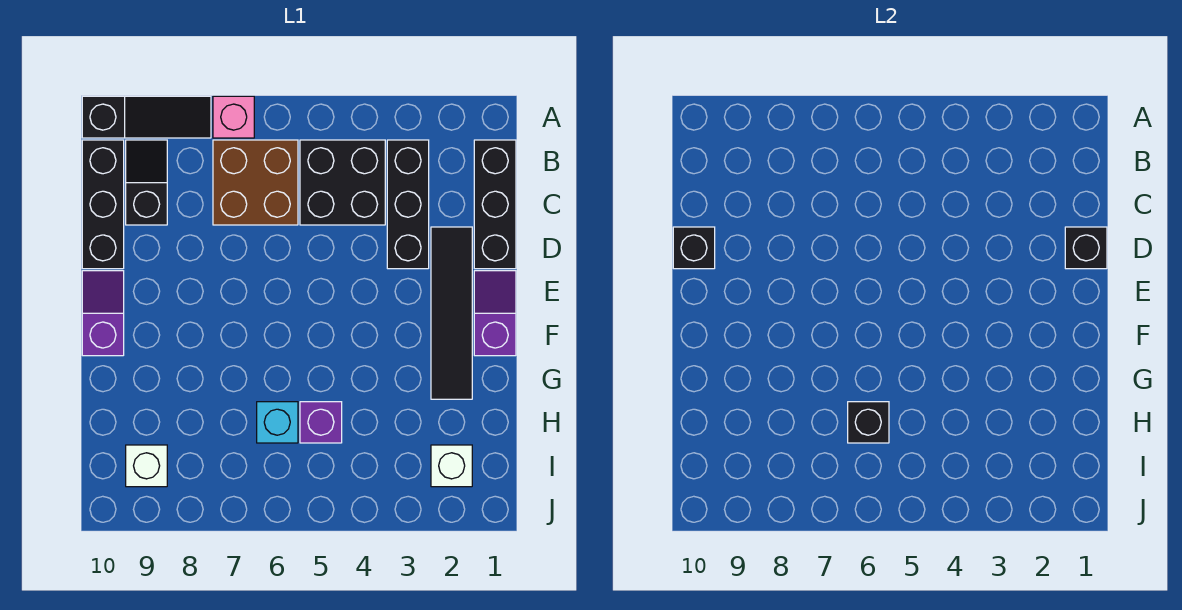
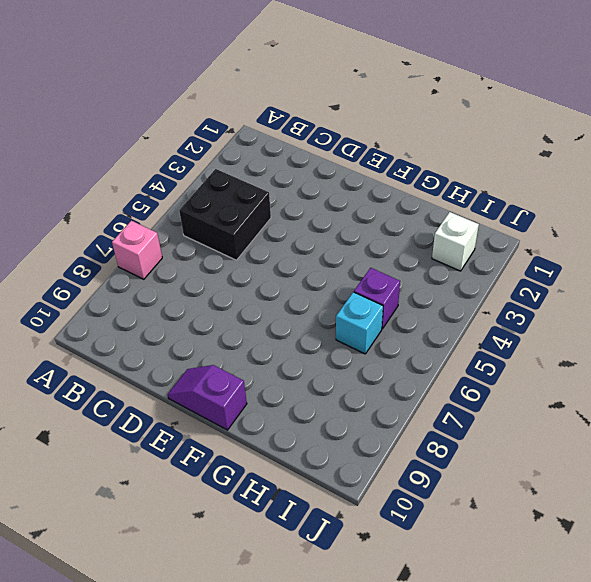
none -> black slope A8:A10 level 1 top 10
none -> black brick B1:D1 level 1
none -> black brick B3:D3 level 1

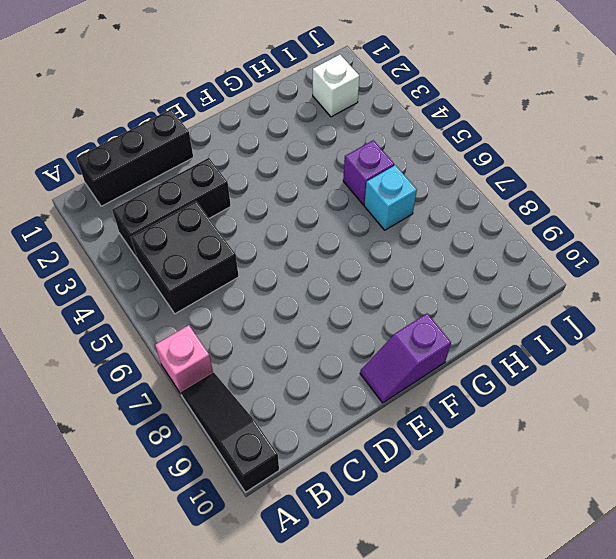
none -> brown brick B6:C7 level 1
none -> black slope B9:C9 level 1 top C
none -> black brick B10:D10 level 1

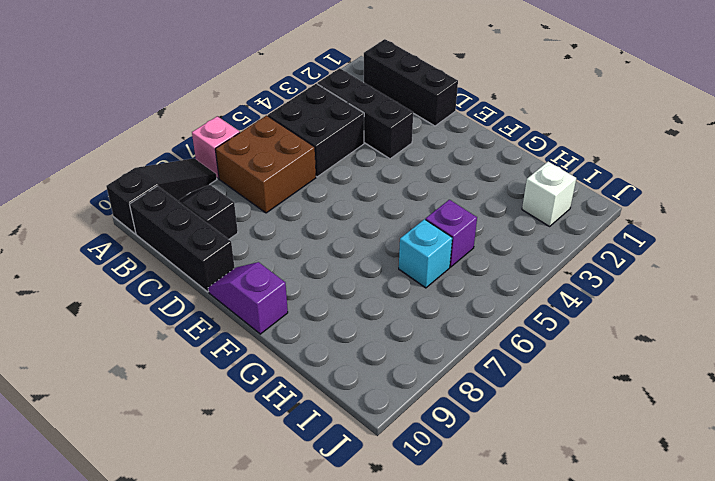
none -> black tile D2:G2 level 1
none -> purple slope E1:F1 level 1 top F
none -> white brick I9 level 1

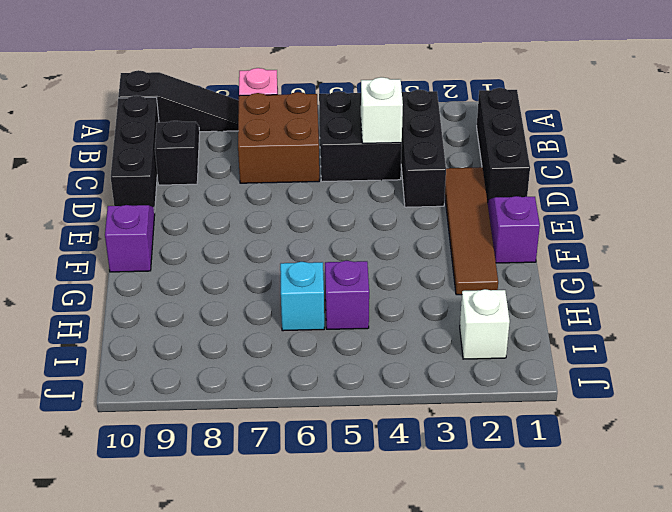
white brick C4 level 2 -> white brick I9 level 1
brown tile D2:G2 level 1 -> black tile D2:G2 level 1
none -> black brick D1 level 2
none -> black brick D10 level 2
none -> black brick H6 level 2

